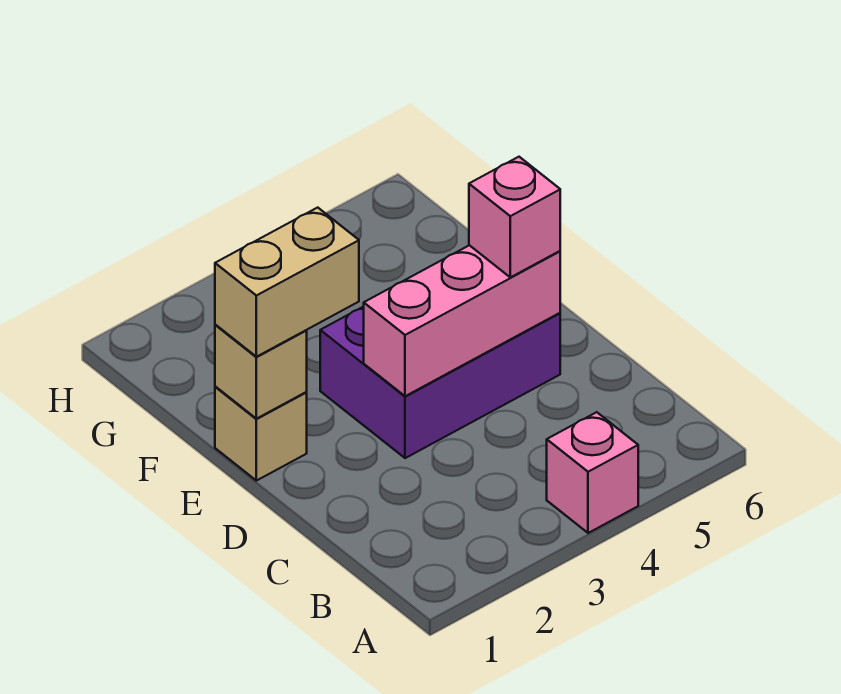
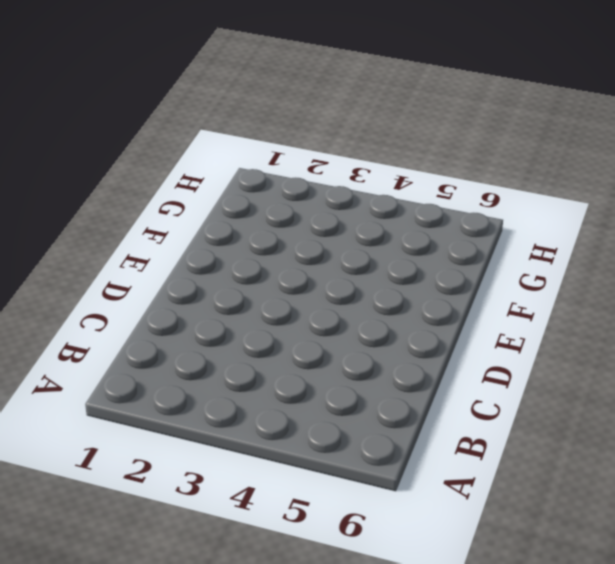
none -> pink brick A4 level 1
none -> purple brick D3:E5 level 1

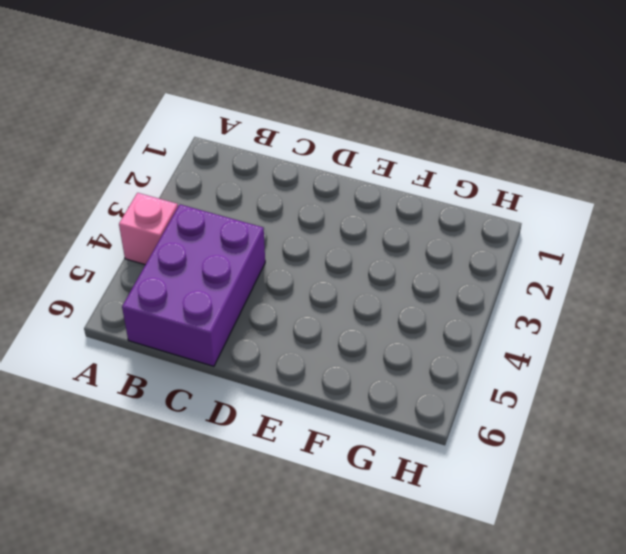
purple brick B4:C6 level 1 -> purple brick D3:E5 level 1
none -> tan brick E1 level 1
none -> pink brick D3:D5 level 2

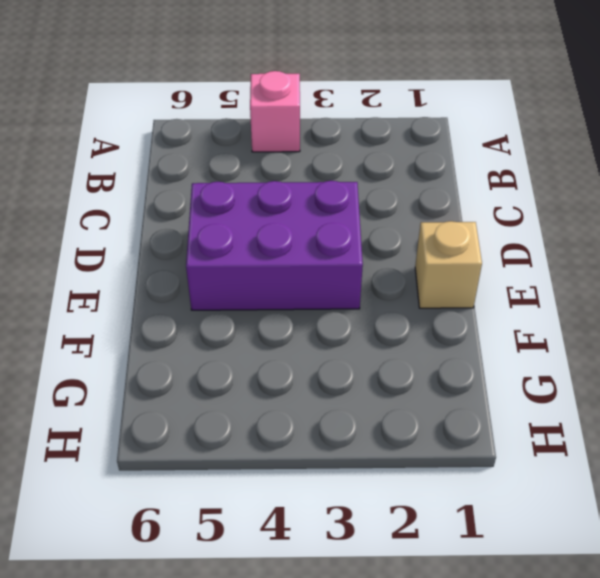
none -> pink brick D3:D5 level 2
none -> tan brick E1 level 2

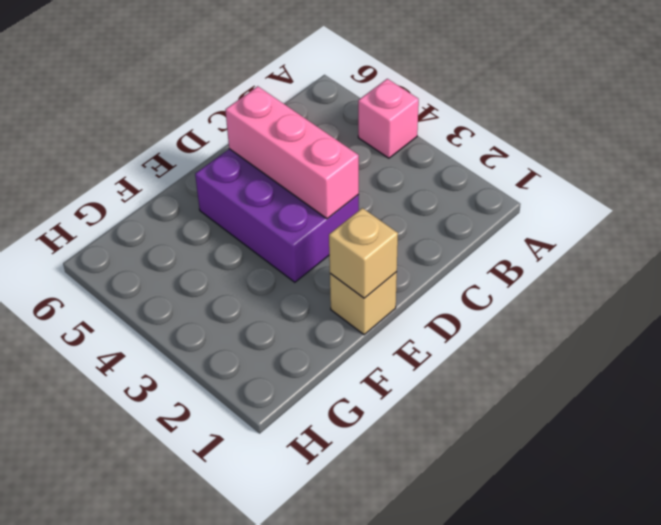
none -> pink brick D5 level 3
none -> tan brick E1:E2 level 3

